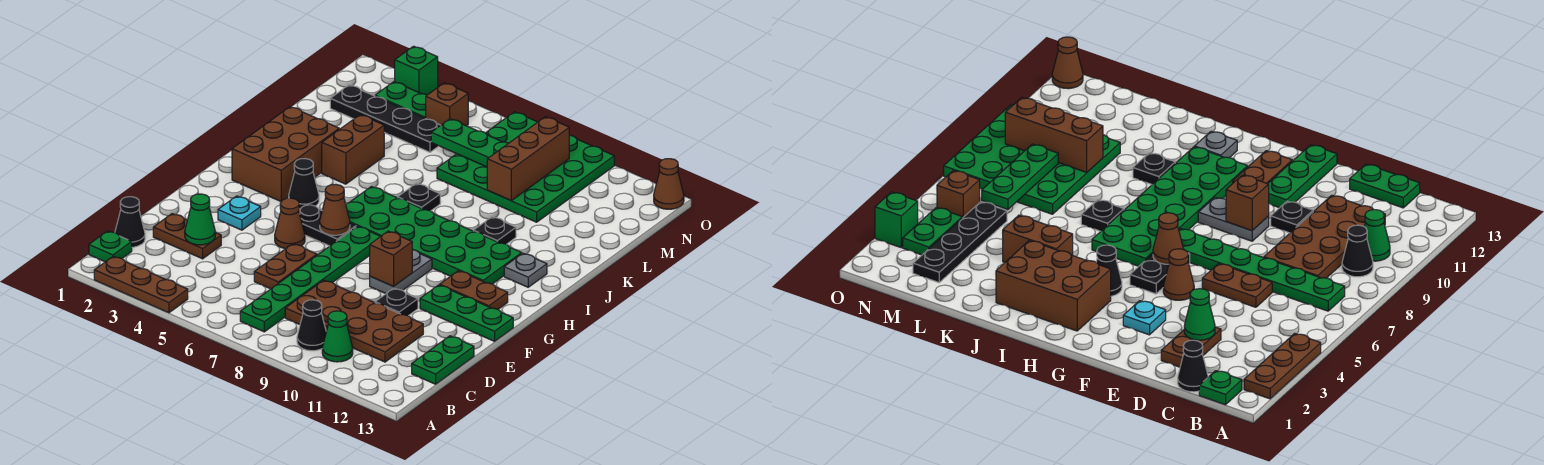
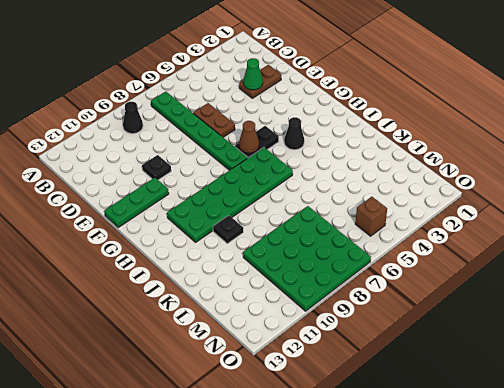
none -> brown plate A2:A4 level 1
none -> green plate B1 level 1
none -> green cone B10 level 1
none -> black cone C1 level 1

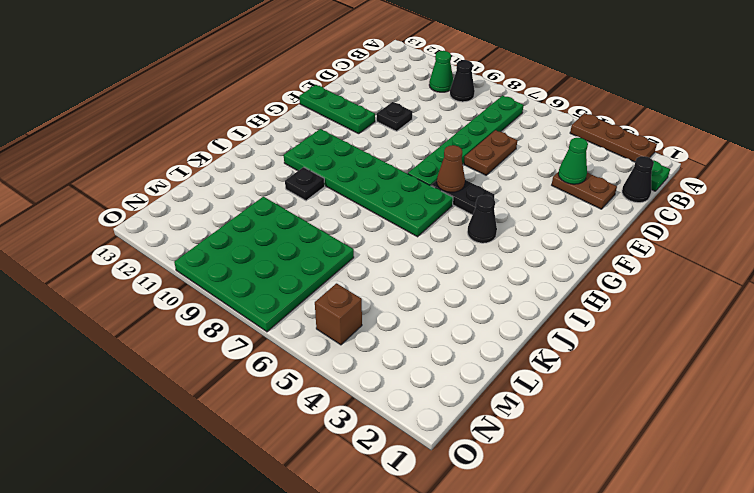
none -> brown plate C8:D11 level 1
none -> green plate C13:D13 level 1
none -> cyan plate F3 level 1
none -> brown cone F5 level 1

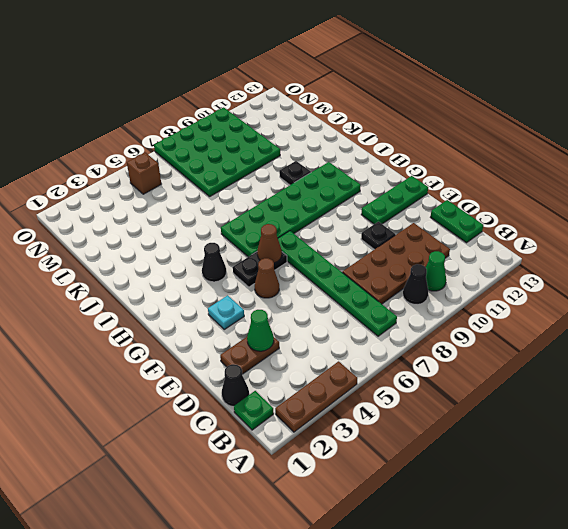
none -> brown plate D6:E6 level 1
none -> grey plate F9:G9 level 1
none -> brown plate G11:G12 level 1
none -> brown brick H2:J3 level 1

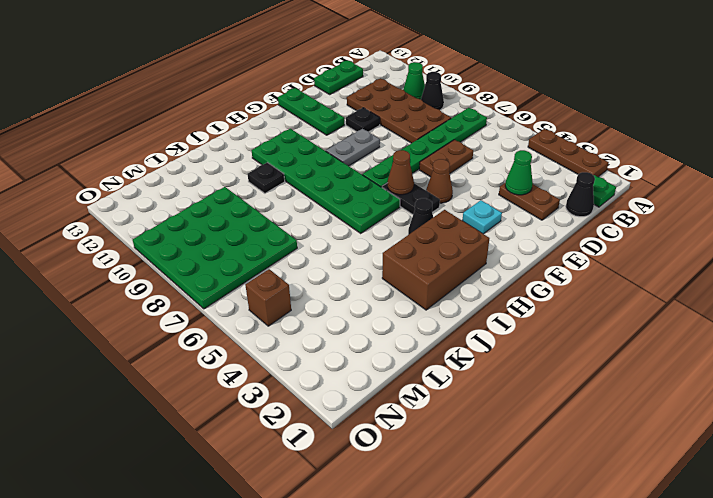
none -> brown plate G11:G12 level 1
none -> grey plate I12 level 1
none -> brown brick J4:K4 level 1
none -> black plate J7 level 1

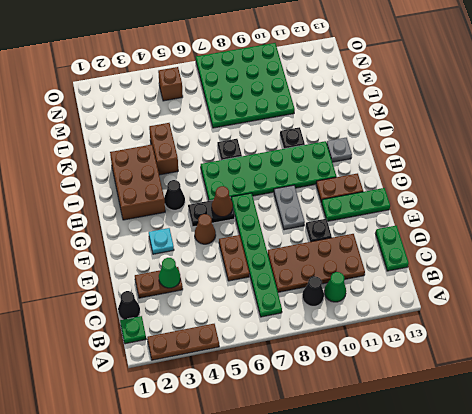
none -> black plate M2:M5 level 1
none -> green plate N3:N4 level 1
none -> green brick O3 level 1
none -> brown cone O13 level 1

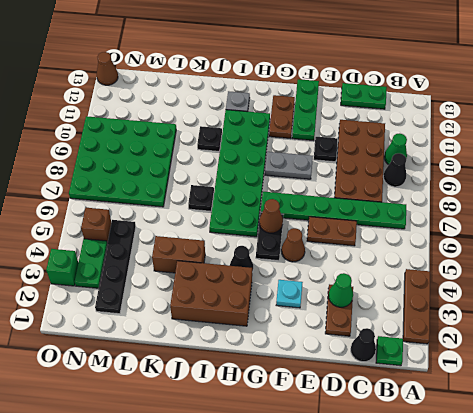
none -> brown brick F9 level 2
none -> brown brick L9:N9 level 2
none -> green plate M6:M8 level 2

